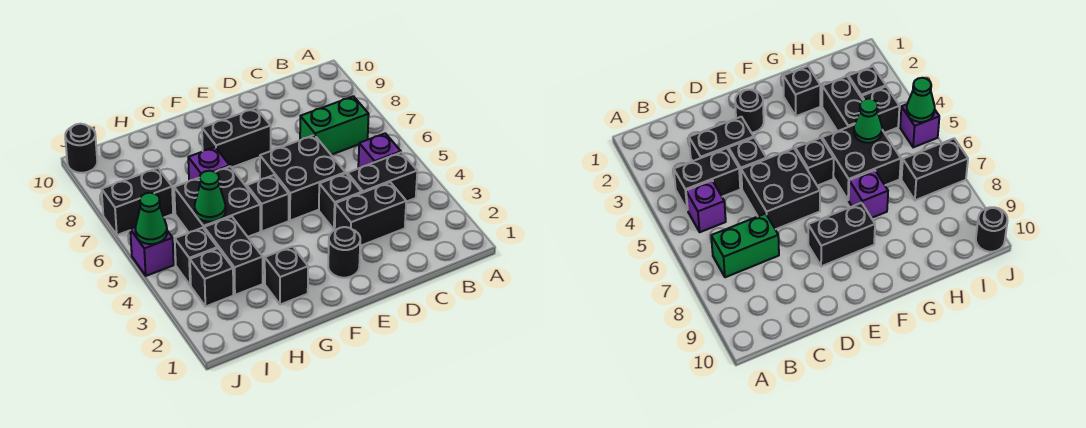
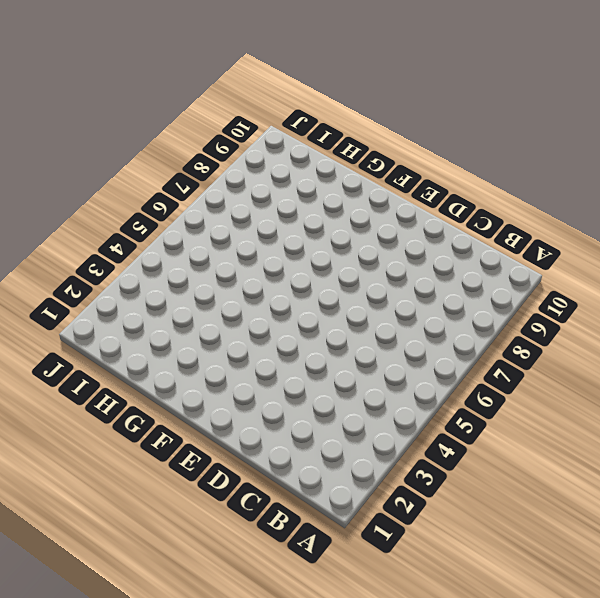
none -> black brick B4:C4 level 1
none -> purple brick B5 level 1
none -> green brick B7:C7 level 1

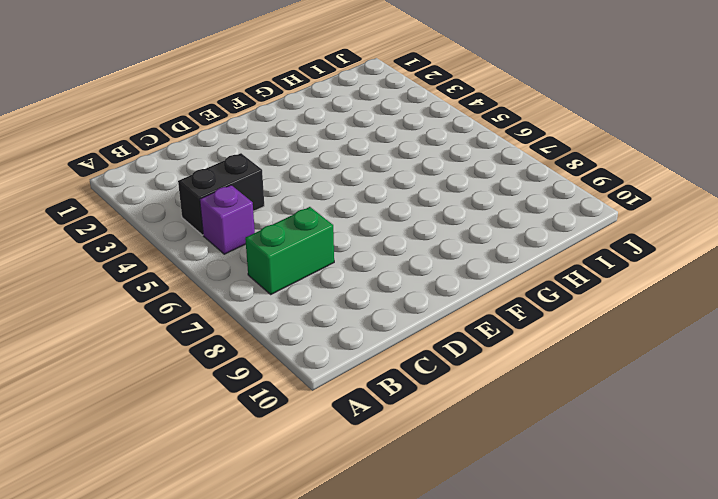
none -> black brick C3:D3 level 1
none -> black brick D4 level 1
none -> black brick D5:E6 level 1

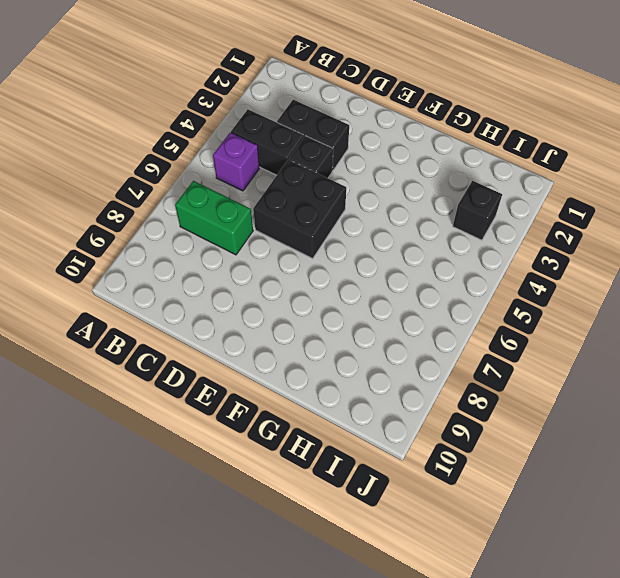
none -> black round brick E2 level 1
none -> black brick E8:F8 level 1
none -> black brick F5 level 1

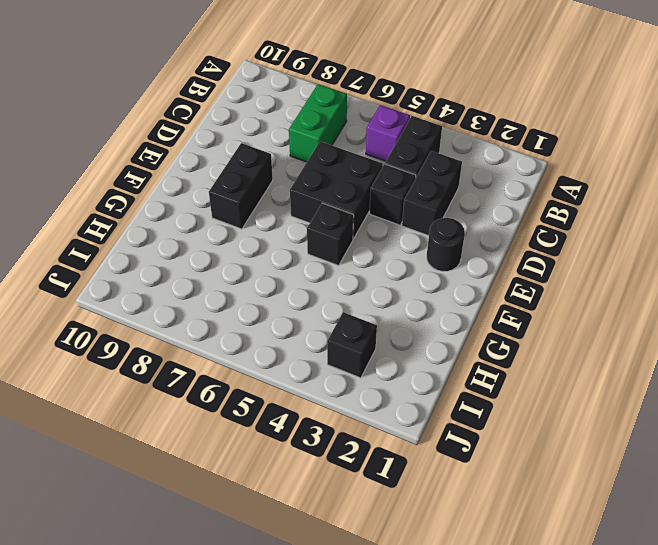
none -> black brick G2 level 1
none -> black brick G5:H6 level 1
none -> purple brick G7 level 1

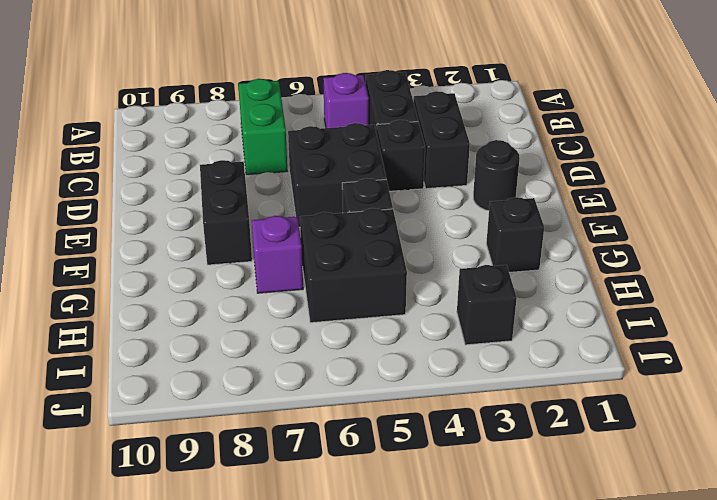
none -> black brick H3:H4 level 1
none -> black brick I4 level 1
none -> black brick I7:J7 level 1

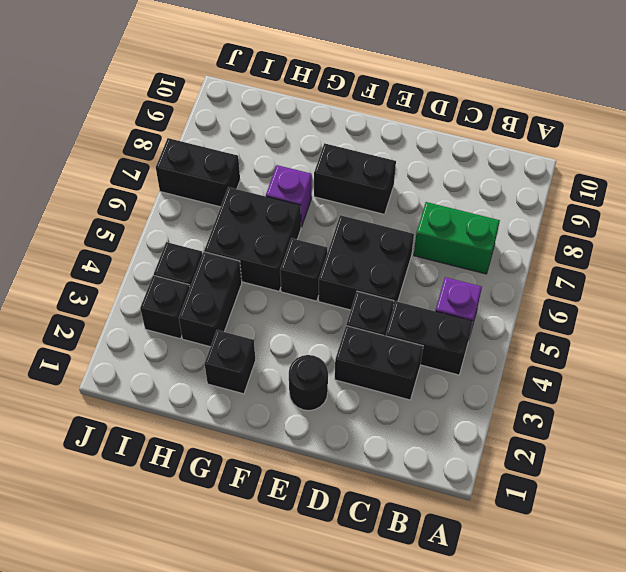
none -> purple brick J5 level 1
none -> black round brick J10 level 1
none -> green cone H5 level 2

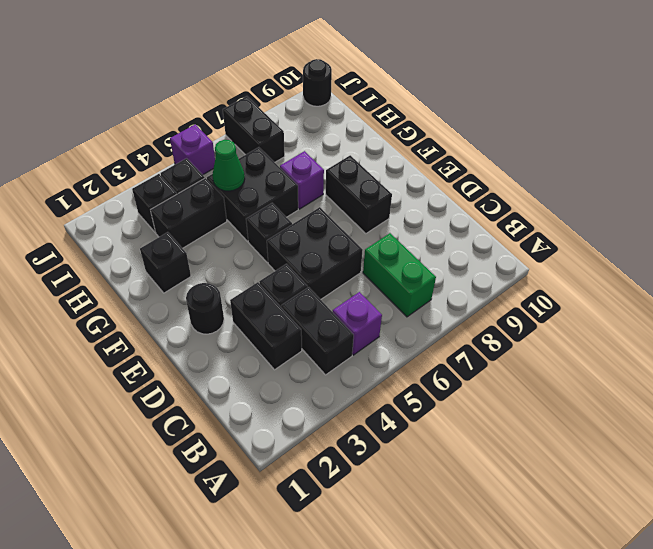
none -> green cone J5 level 2

